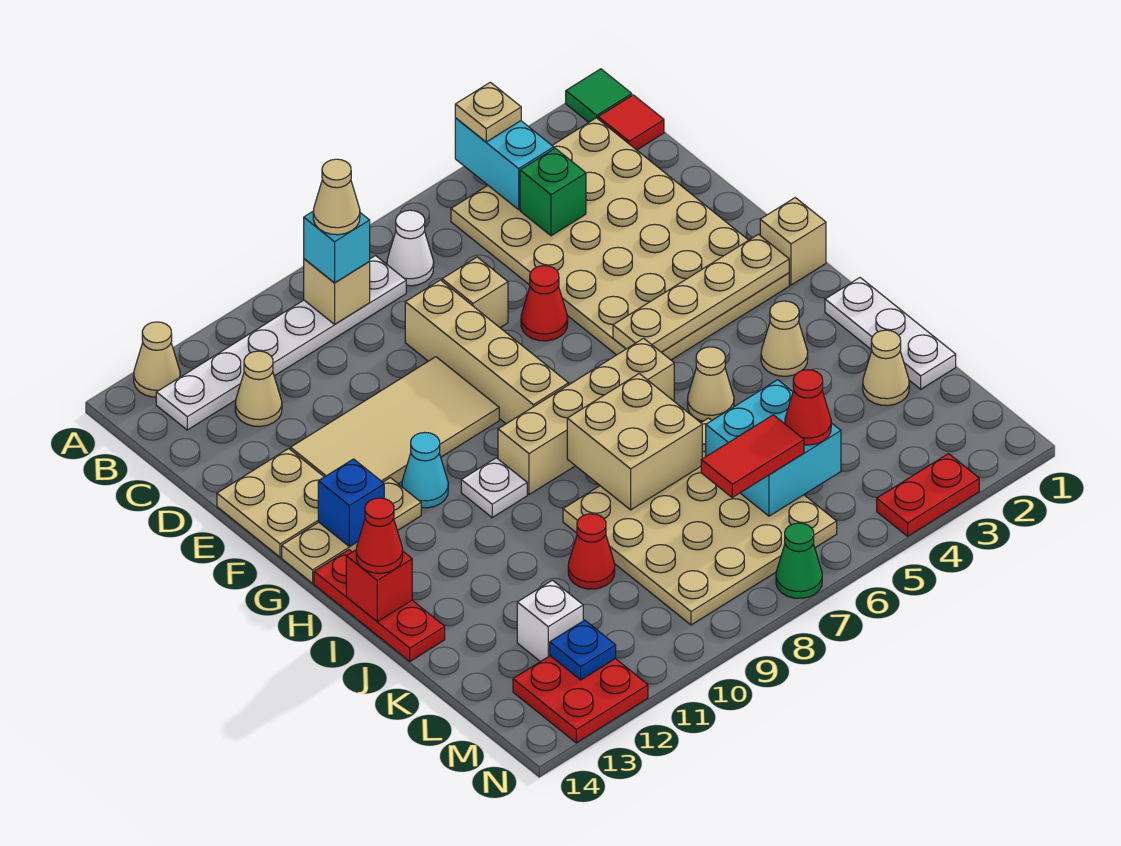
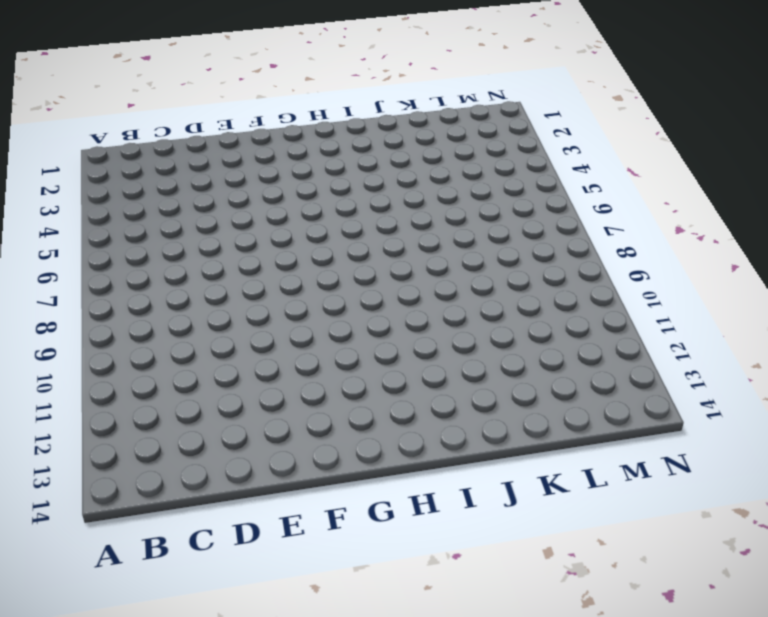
none -> green tile A1 level 1
none -> tan cone A13 level 1
none -> red tile B1 level 1
none -> tan plate B2:G5 level 1

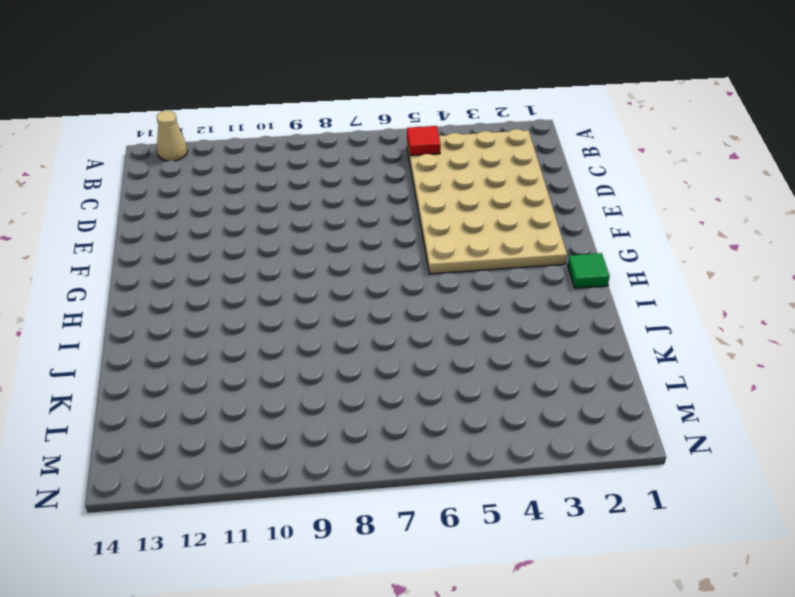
red tile B5 level 2 -> red tile B1 level 1
green tile H1 level 1 -> green tile A1 level 1
none -> white cone B7 level 1
none -> white plate B8:B13 level 1
none -> tan cone C12 level 1
none -> tan brick D7 level 1

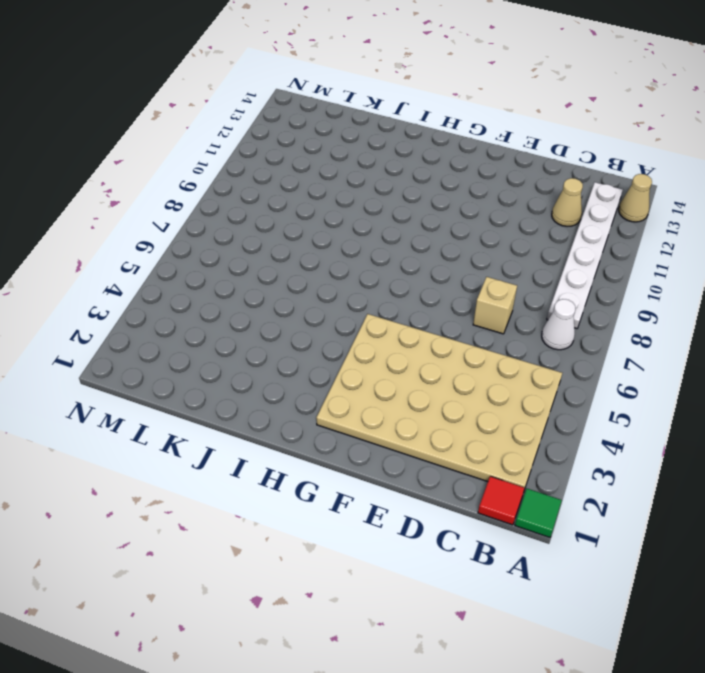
none -> tan brick D8:G8 level 1
none -> red cone E6 level 1
none -> tan tile E9:F12 level 1
none -> tan plate E13:F14 level 1

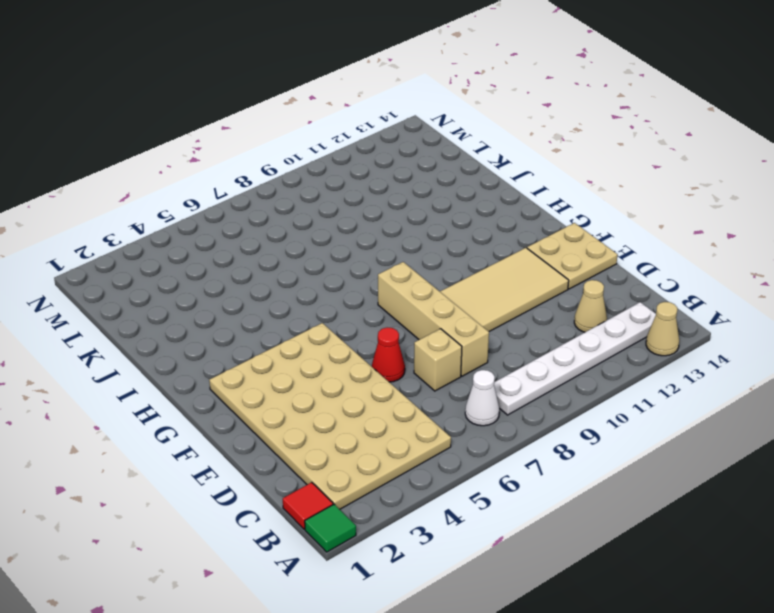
none -> tan brick G1 level 1
none -> cyan cone G11 level 1
none -> tan plate G12:G14 level 1
none -> tan brick H6:H9 level 1

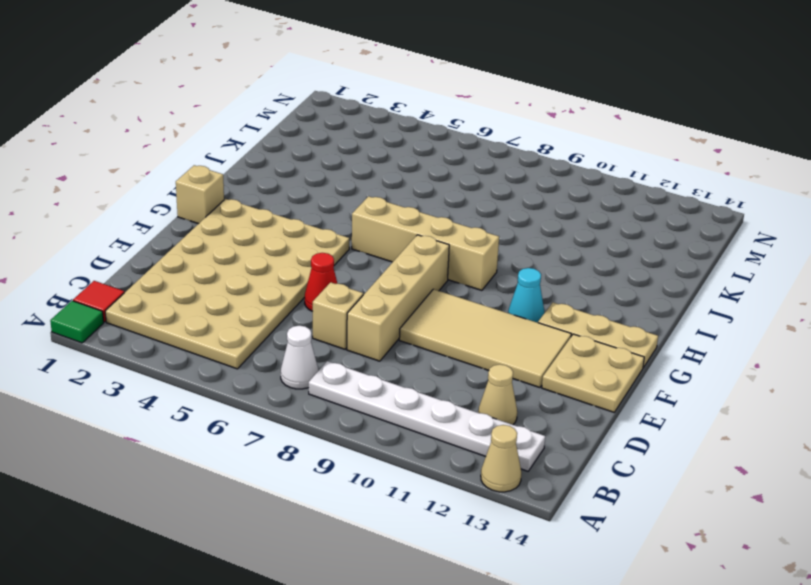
none -> white plate H10 level 1
none -> red plate H14:J14 level 1
none -> white plate I1:K1 level 1
none -> tan cone I3 level 1

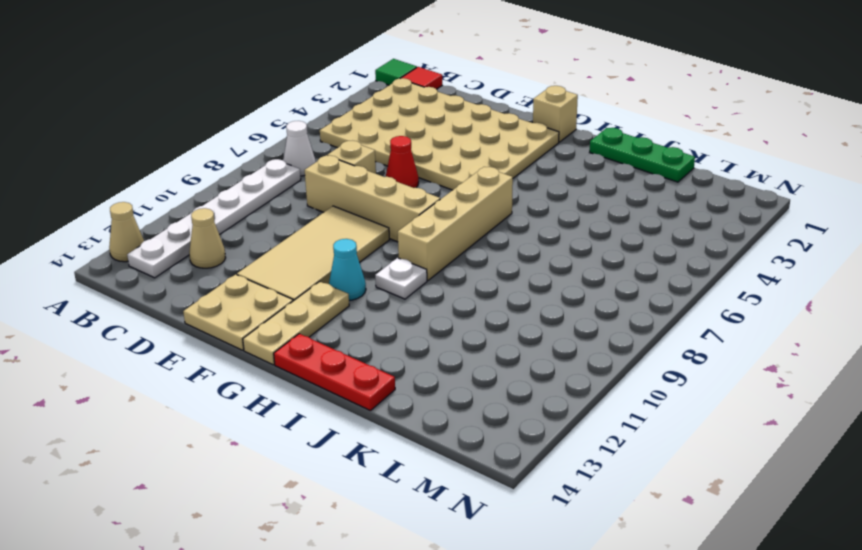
green plate I1:K1 level 1 -> white plate I1:K1 level 1
none -> tan cone I3 level 1
none -> tan cone I5 level 1
none -> tan plate J6:M9 level 1
none -> tan cone K2 level 1

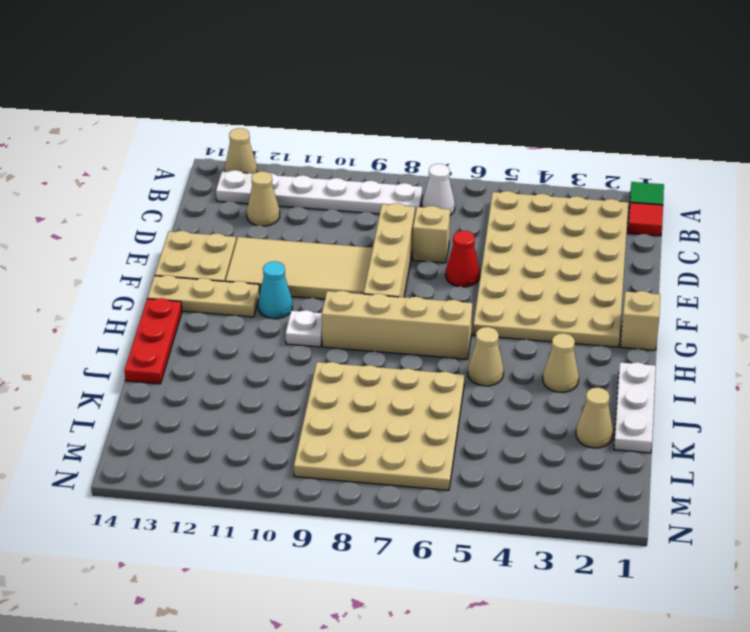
none -> red cone K10 level 1
none -> white brick L12 level 1
none -> red plate M12:N13 level 1
none -> red plate N3:N4 level 1

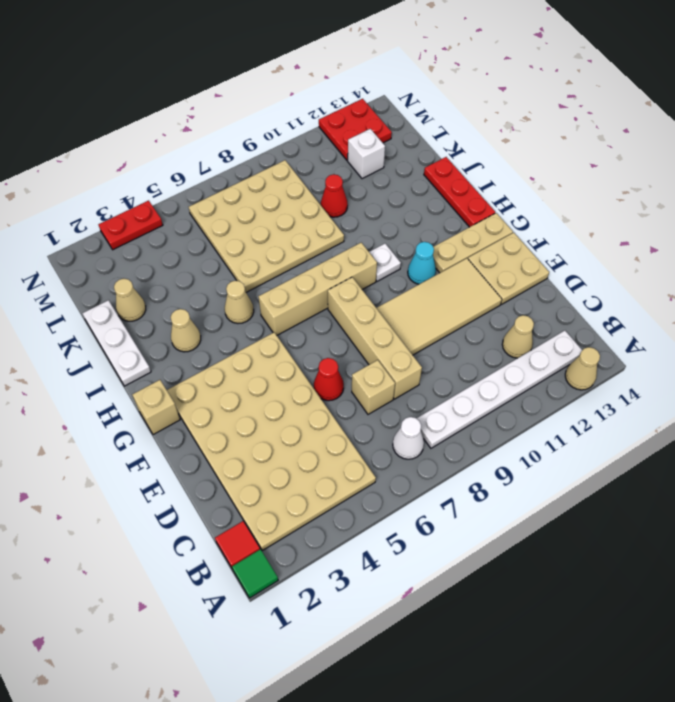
none -> green cone N7 level 1
none -> cyan brick A4:B4 level 2
none -> tan brick B9 level 2
none -> green brick C4 level 2

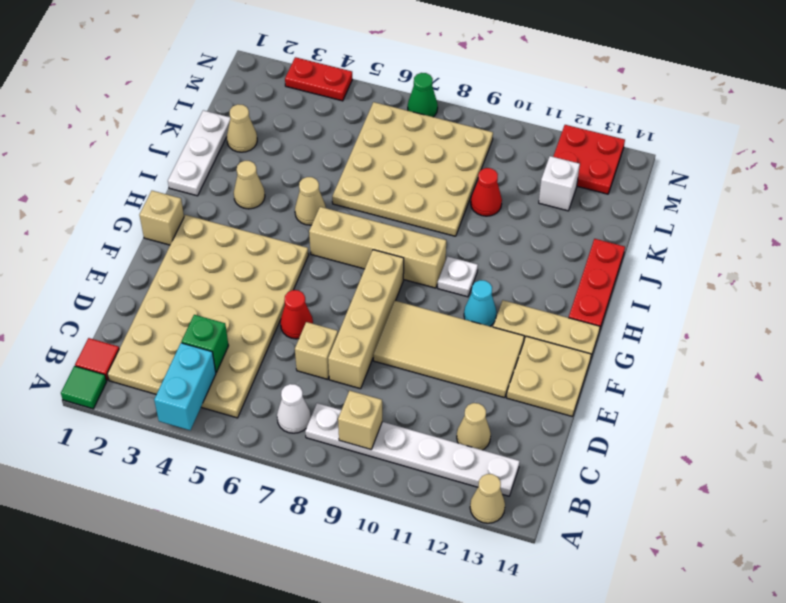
none -> tan plate G2:G5 level 2
none -> blue brick G13 level 2
none -> tan brick I7:J8 level 2
none -> red brick I14 level 2

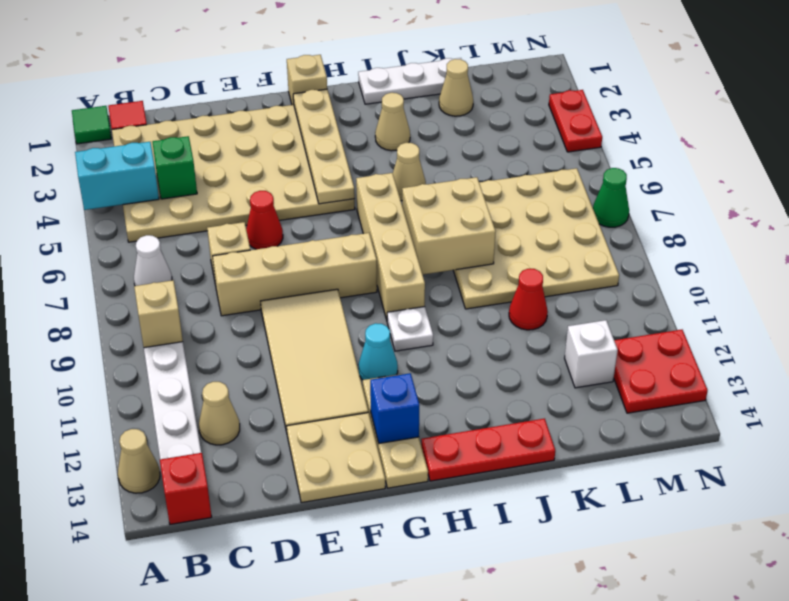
red brick B14 level 1 -> red brick I14 level 2
none -> cyan brick K5:L6 level 2
none -> blue plate M12 level 2
none -> tan plate A4 level 3
none -> cyan brick B9 level 3

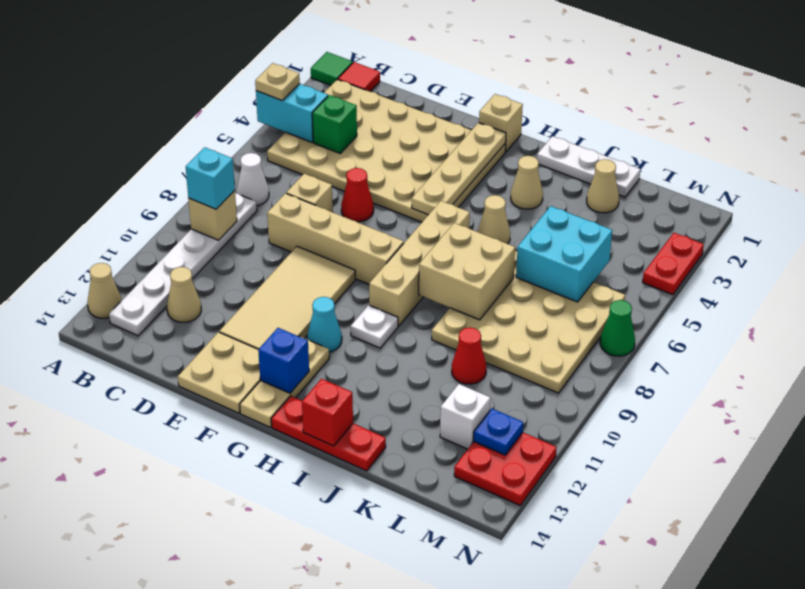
none -> red cone I14 level 3
none -> red cone L5 level 3
none -> red tile L6:L7 level 3
none -> tan cone B9 level 4

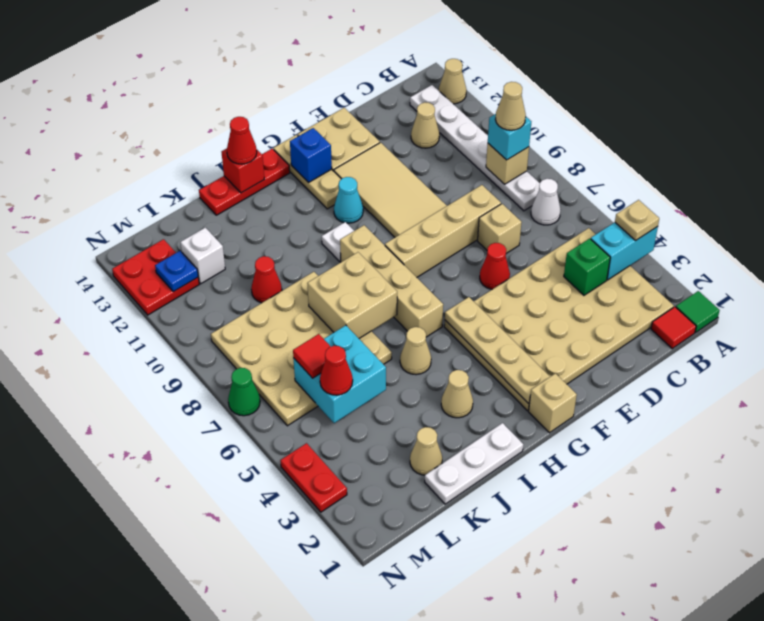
red tile L6 level 3 -> red tile L6:L7 level 3

